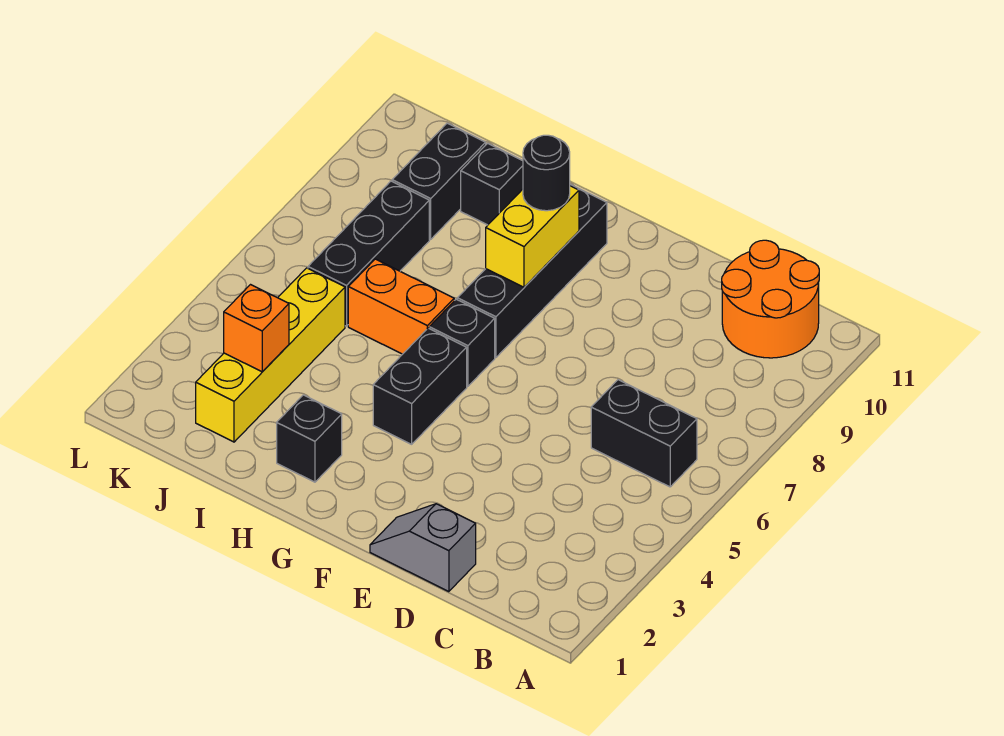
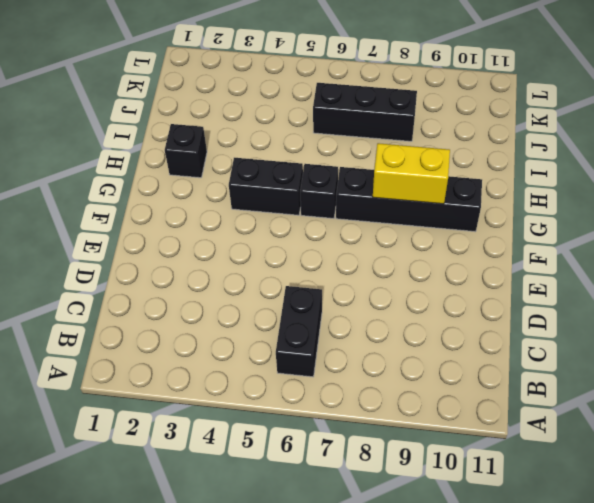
none -> orange round brick B10:C11 level 1
none -> grey slope D1:E1 level 1 top D
none -> orange brick H6:I6 level 1

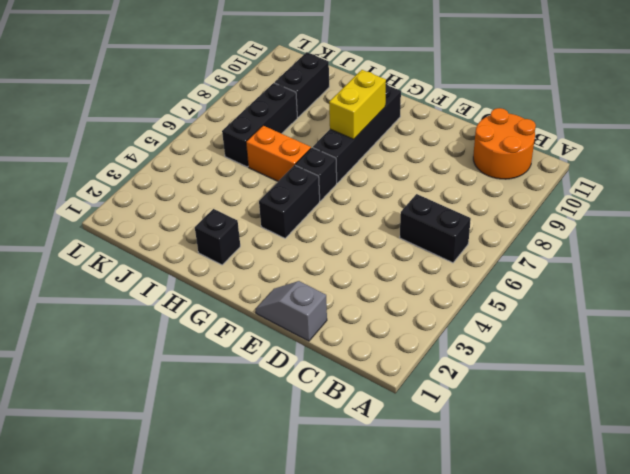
none -> black brick I10 level 1
none -> yellow brick J2:J5 level 1
none -> orange brick J3 level 2

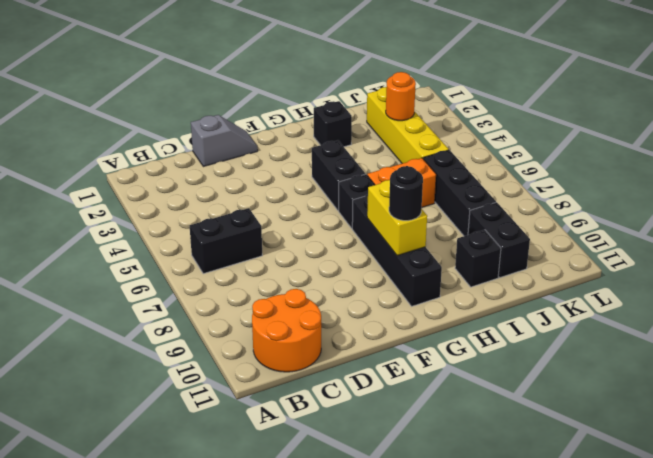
orange round brick J3 level 2 -> orange brick J3 level 2

